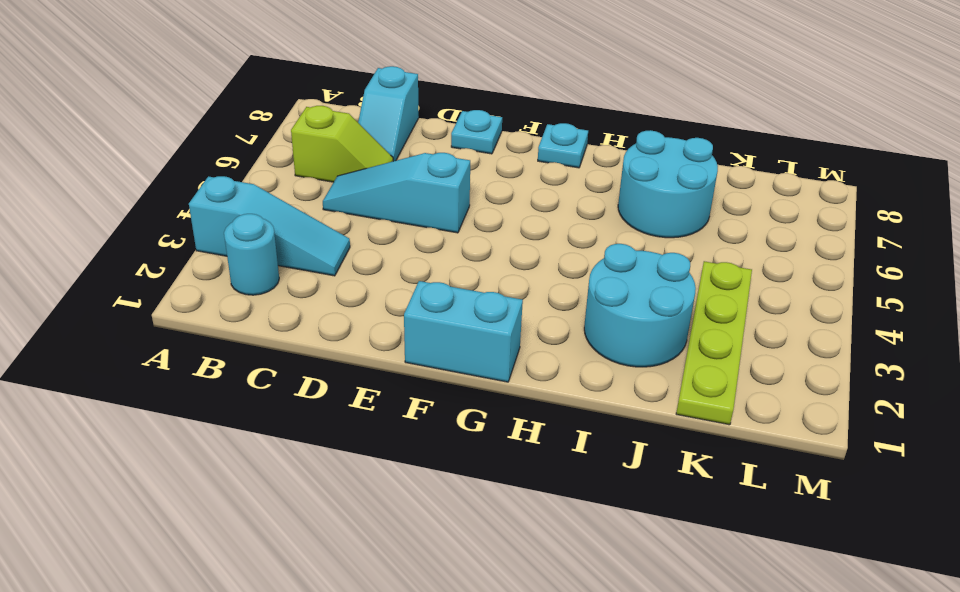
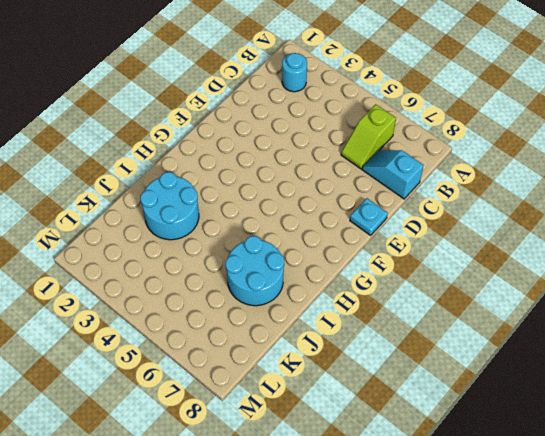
none -> cyan slope A3:C3 level 1 top A
none -> cyan slope C5:E5 level 1 top E

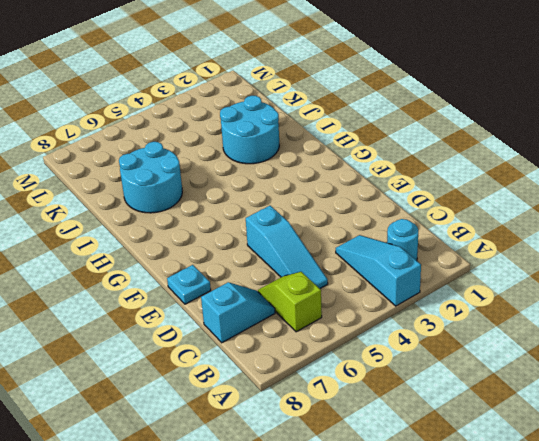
none -> cyan brick F1:G1 level 1
none -> cyan plate G8 level 1

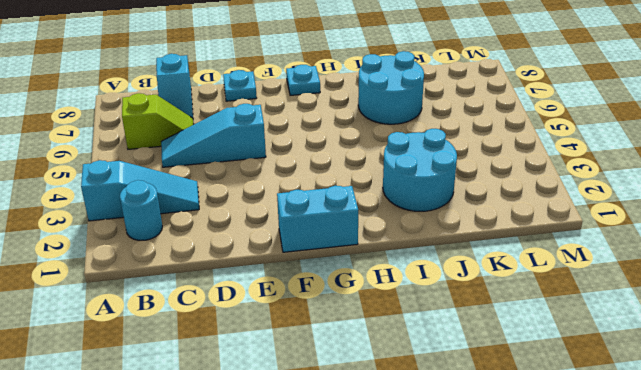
none -> lime plate K1:K4 level 1

